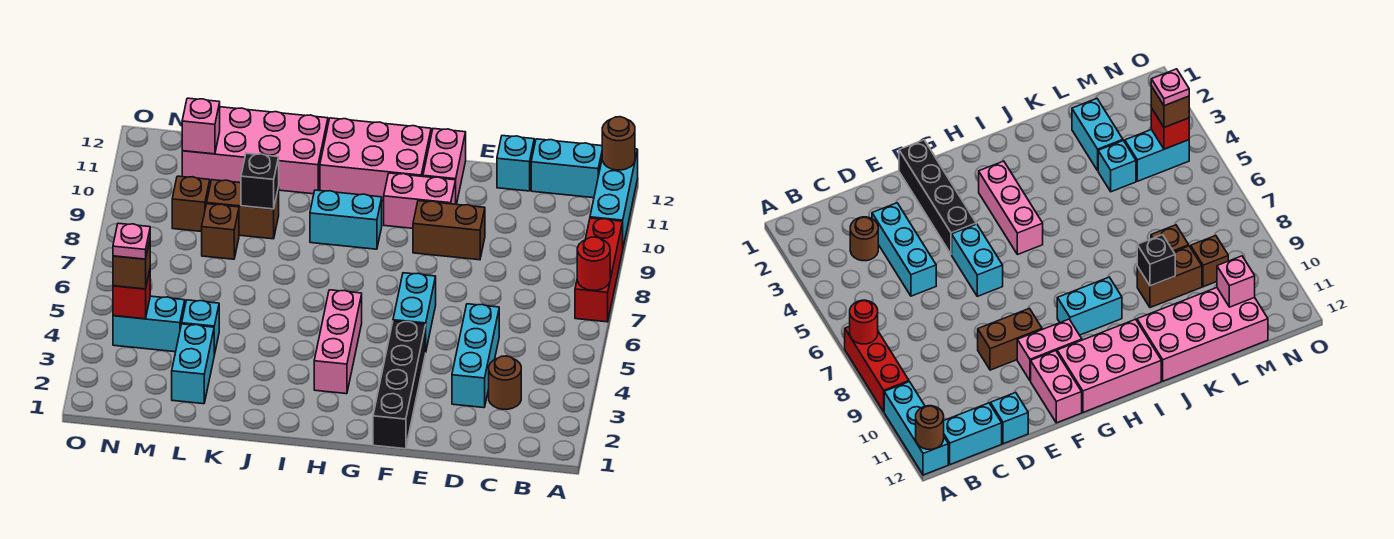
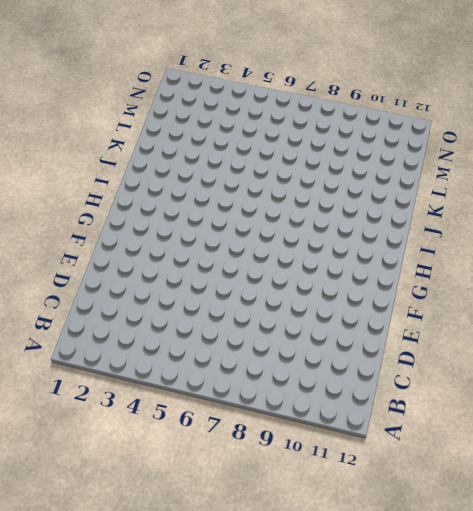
none -> red brick A7:A9 level 1
none -> cyan brick A10:A12 level 1
none -> cyan brick B12:C12 level 1

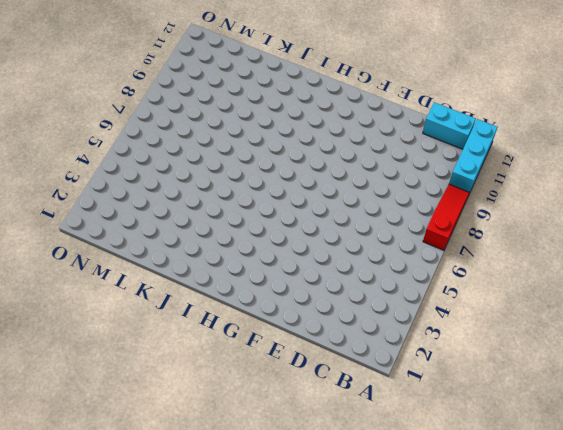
red slope A7:A9 level 1 top 7 -> red brick A7:A9 level 1
none -> brown round brick C3 level 1
none -> cyan brick D3:D5 level 1
none -> cyan brick D12 level 1

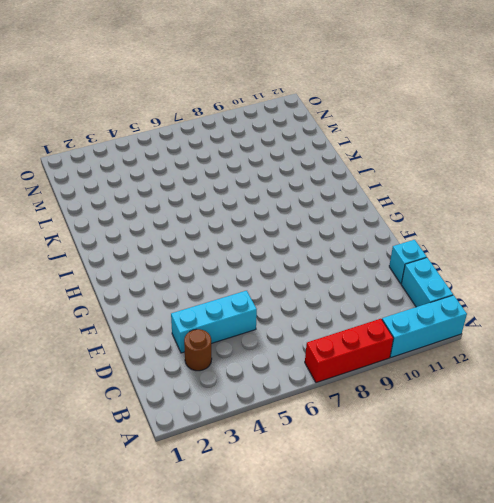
none -> brown brick E9:F9 level 1
none -> black brick F1:F4 level 1
none -> cyan brick F5:F6 level 1

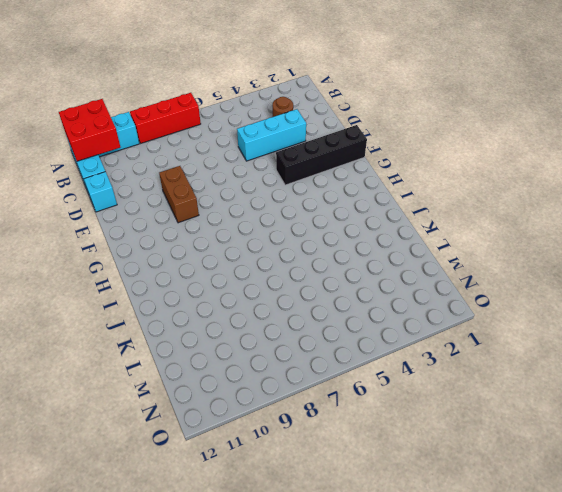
red brick A11:B12 level 2 -> brown round brick A12 level 2
none -> cyan brick F5:F6 level 1
none -> pink brick F10:G10 level 1
none -> pink brick F11:F12 level 1

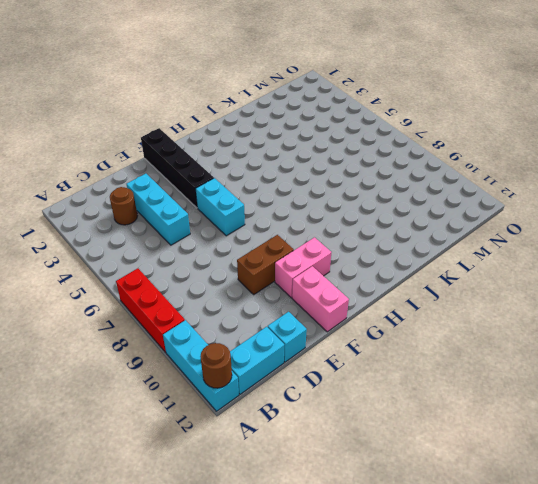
none -> pink brick G11:I12 level 1
none -> pink brick H3:H5 level 1
none -> cyan brick H9:I9 level 1

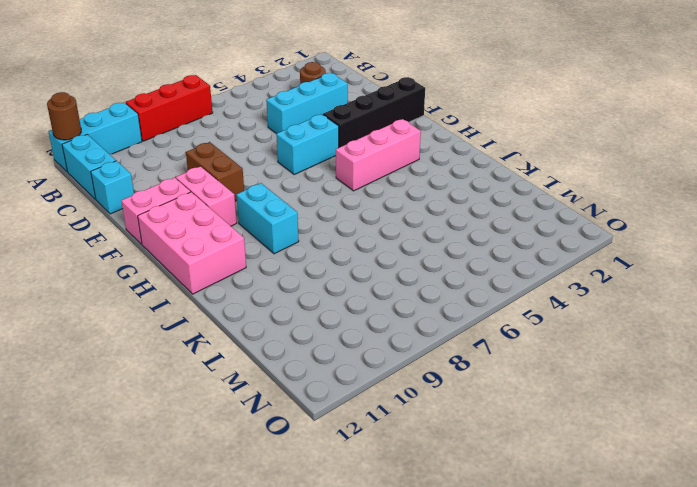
none -> pink brick J11:M12 level 1
none -> brown brick K9:L9 level 1
none -> cyan brick L2:L3 level 1

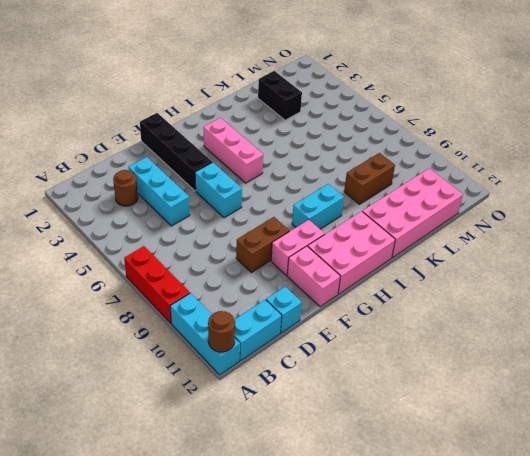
black brick L2:L3 level 1 -> cyan brick L2:L3 level 1
none -> cyan brick L4 level 1
none -> brown brick L8 level 1
none -> cyan brick M4:N4 level 1

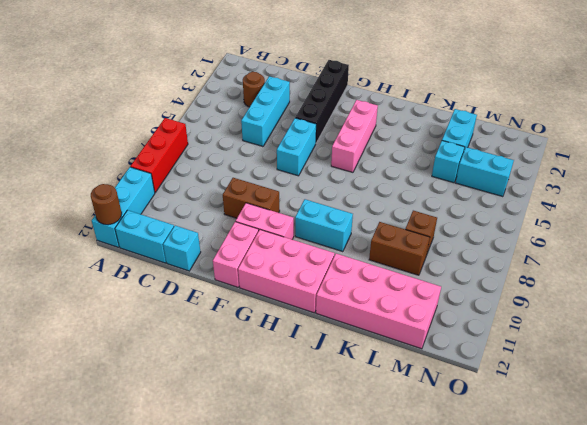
none -> brown brick M9 level 1
none -> red round brick A7 level 2
none -> black brick K9 level 2

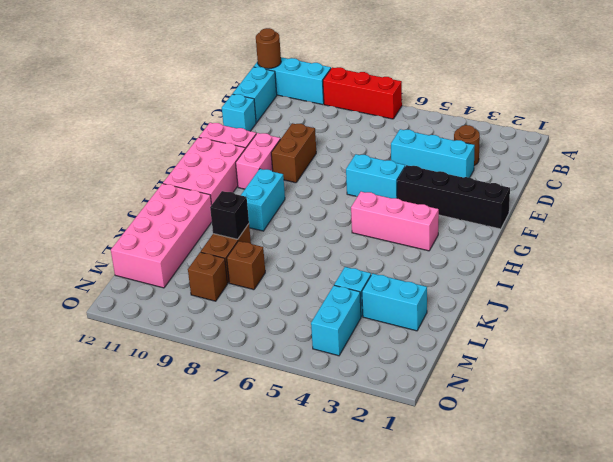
none -> red round brick A7 level 2
none -> pink brick M11 level 2
none -> red brick N4 level 2

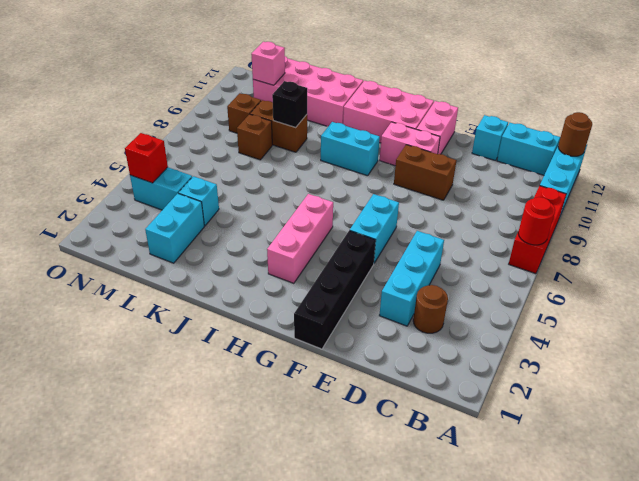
none -> brown brick N4 level 3
none -> pink plate N4 level 4

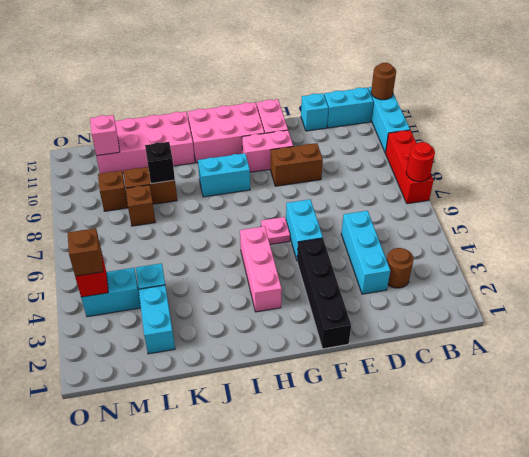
pink plate G6 level 1 -> pink plate N4 level 4

